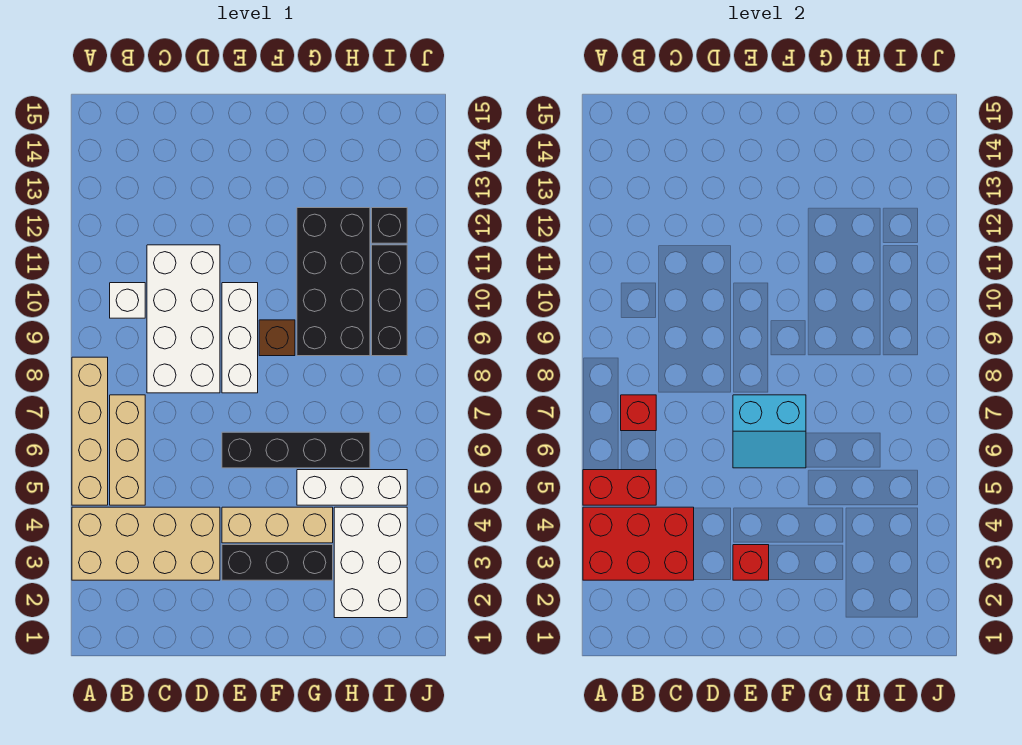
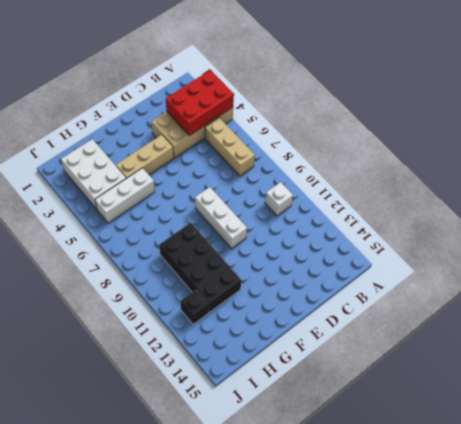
none -> tan brick A5:A8 level 1
none -> white brick C8:D11 level 1
none -> black brick E3:G3 level 1

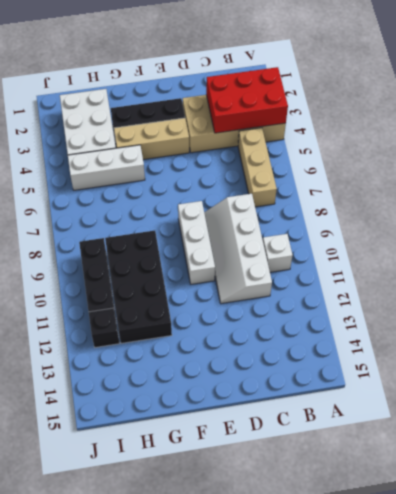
white slope C8:D11 level 1 top C -> white brick C8:D11 level 1
none -> tan brick A5:A8 level 1
none -> black brick E6:H6 level 1
none -> brown brick F9 level 1

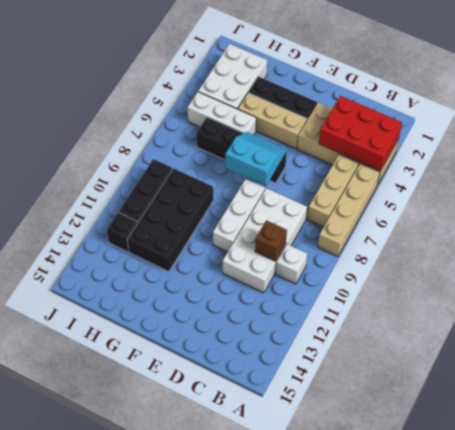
brown brick C10 level 2 -> brown brick F9 level 1
none -> red brick A5:B5 level 2
none -> red brick B7 level 2
none -> red brick E3 level 2

